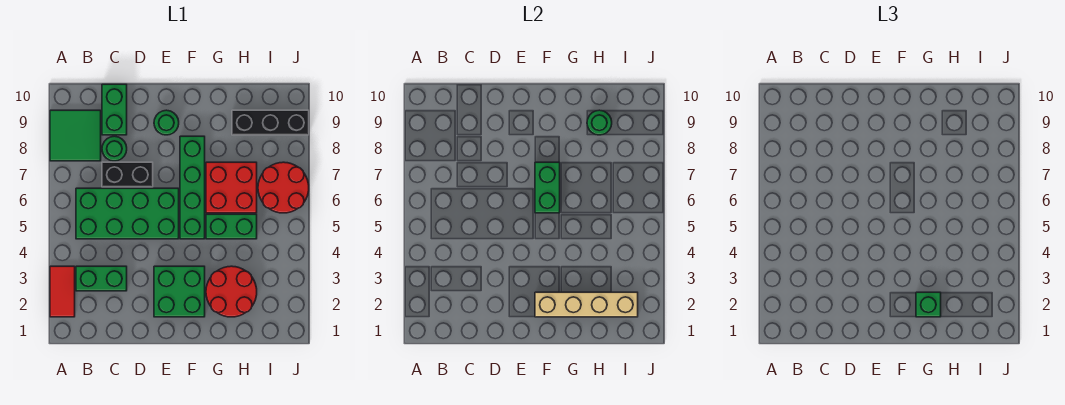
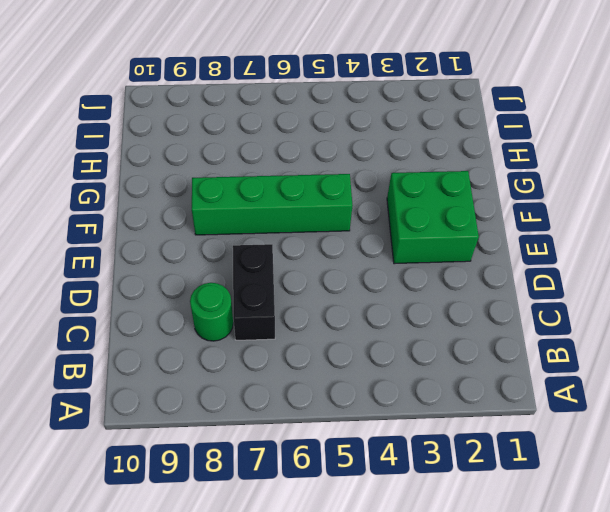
none -> red tile A2:A3 level 1
none -> green tile A8:B9 level 1
none -> green brick B3:C3 level 1

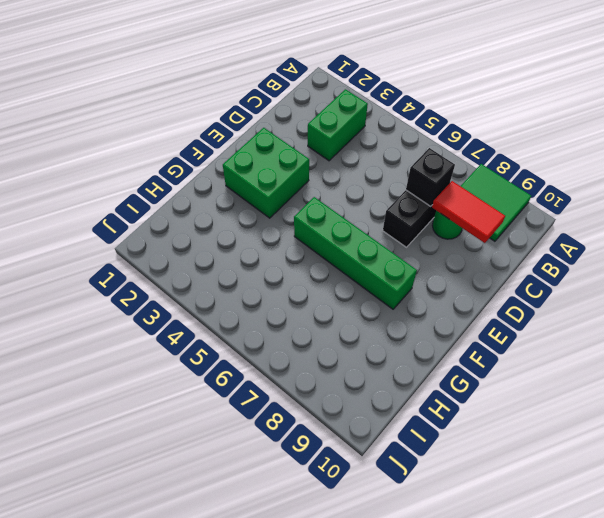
black brick C7 level 2 -> none
red tile C8:C9 level 2 -> red tile A2:A3 level 1
none -> green brick B5:E6 level 1
none -> green brick C9:C10 level 1
none -> green round brick E9 level 1

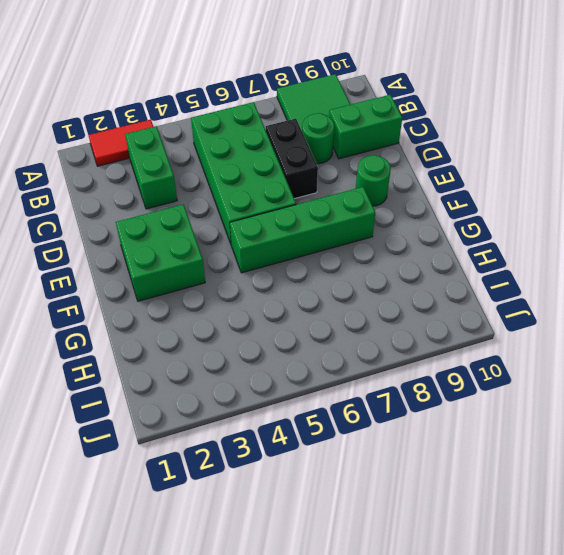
none -> red round brick G2:H3 level 1
none -> green brick G5:H5 level 1
none -> red brick G6:H7 level 1

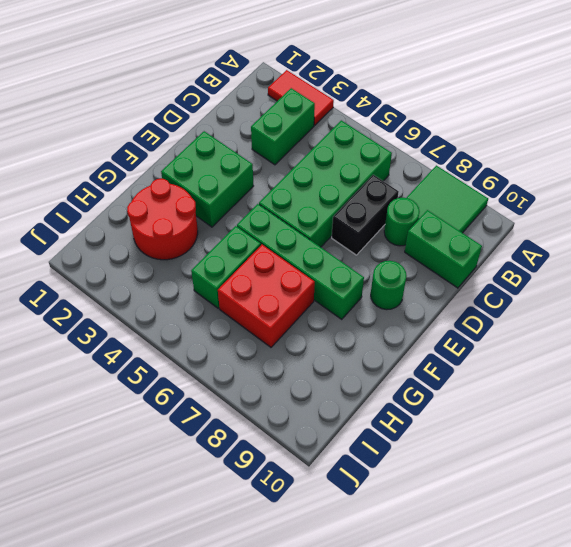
none -> black brick H9:J9 level 1
none -> red round brick I6:J7 level 1
none -> tan brick F2:I2 level 2

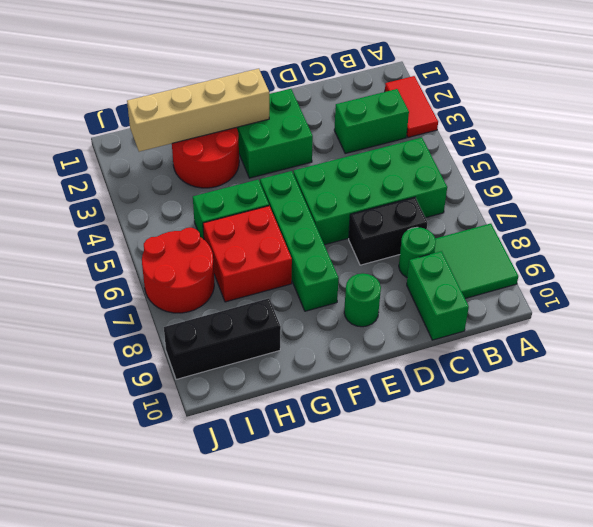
none -> green brick F6:F7 level 2
none -> green round brick H9 level 2
none -> green brick G2 level 3

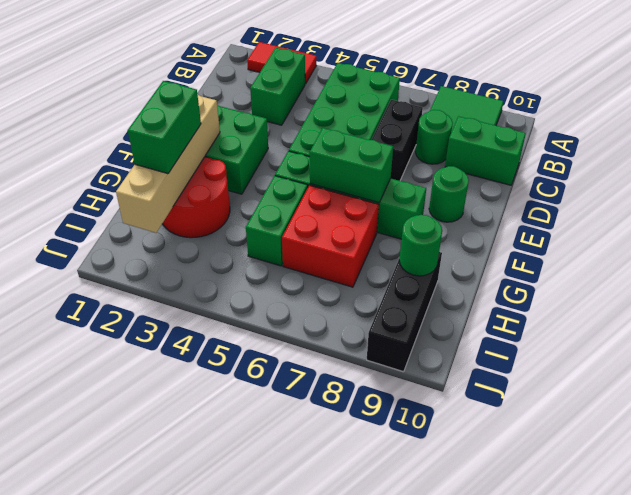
green brick G2:H2 level 3 -> green brick G2 level 3
none -> red round brick I6:J7 level 1

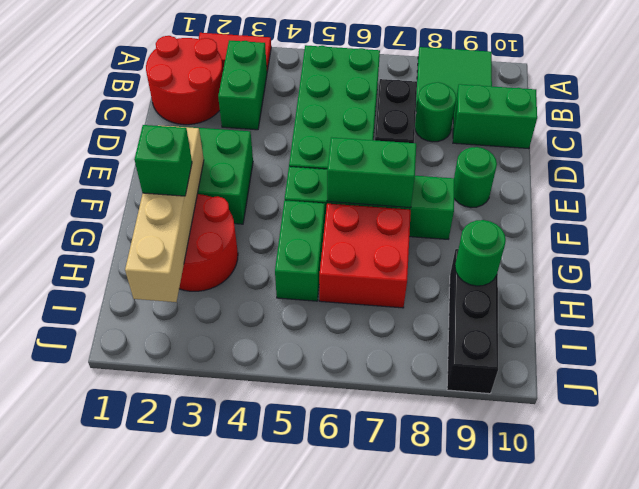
red round brick B1:C2 level 1 -> red round brick I6:J7 level 1

